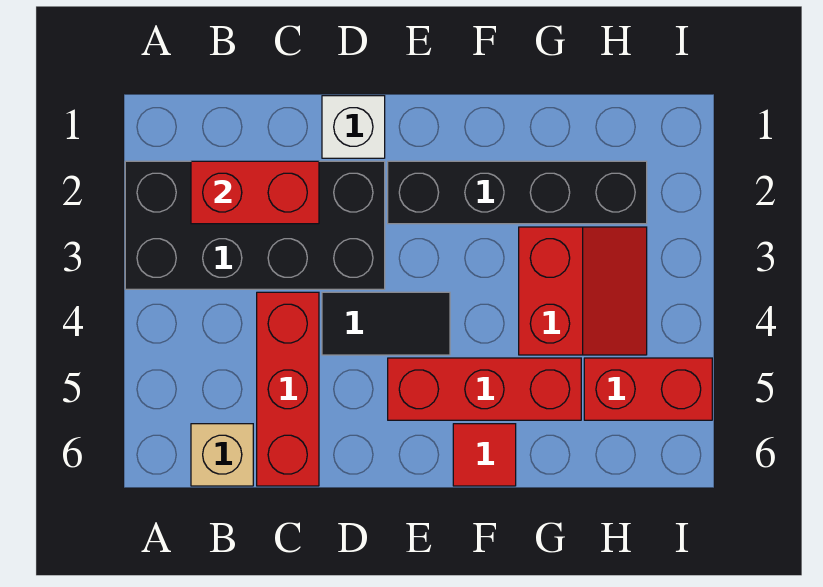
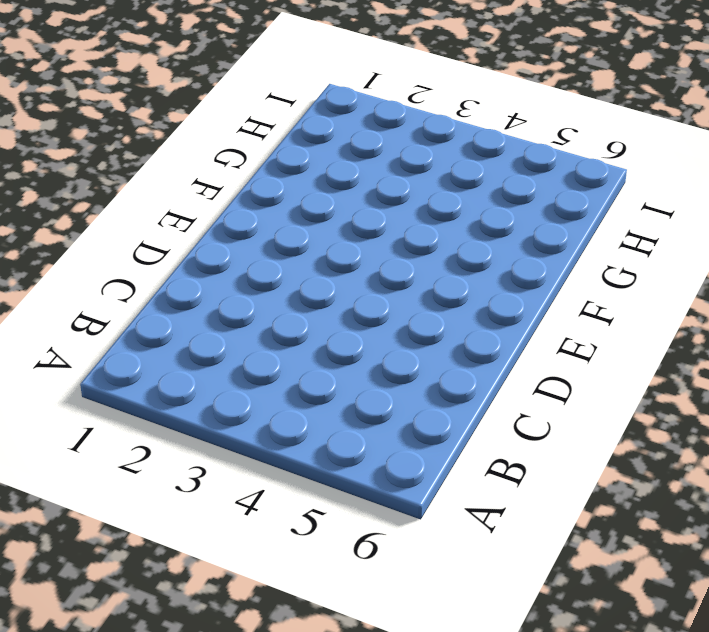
none -> black brick A2:D3 level 1
none -> tan brick B6 level 1

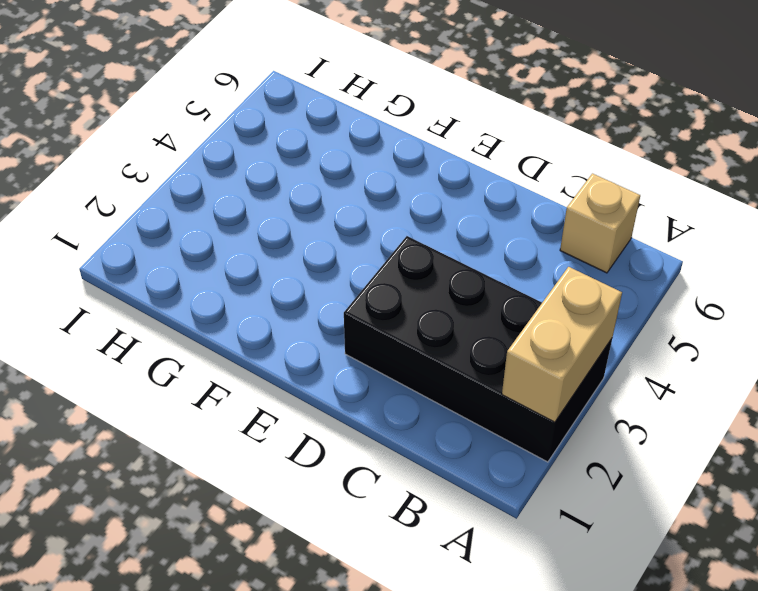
tan brick A2:A3 level 2 -> none
none -> red brick C4:C6 level 1
none -> white brick D1 level 1

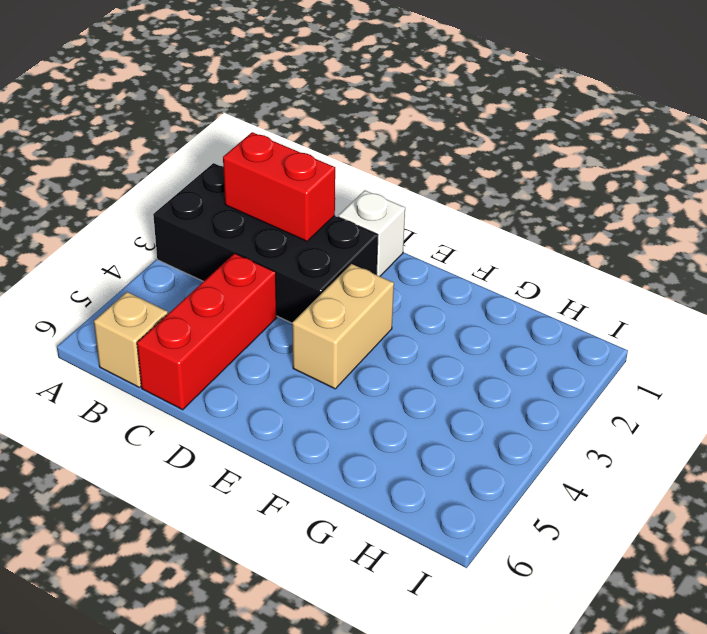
tan brick E3:E4 level 1 -> black tile D4:E4 level 1
none -> black brick E2:H2 level 1
none -> red brick E5:G5 level 1

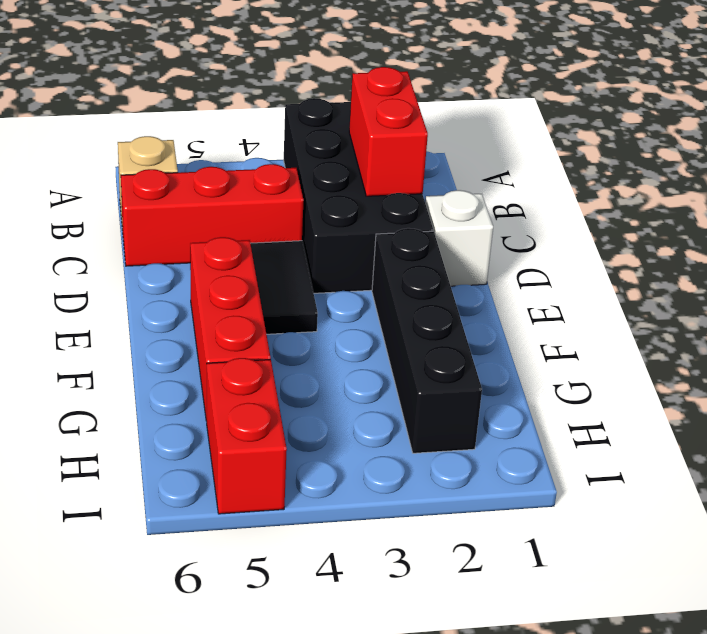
none -> red tile F6 level 1
none -> red slope G3:H4 level 1 top G

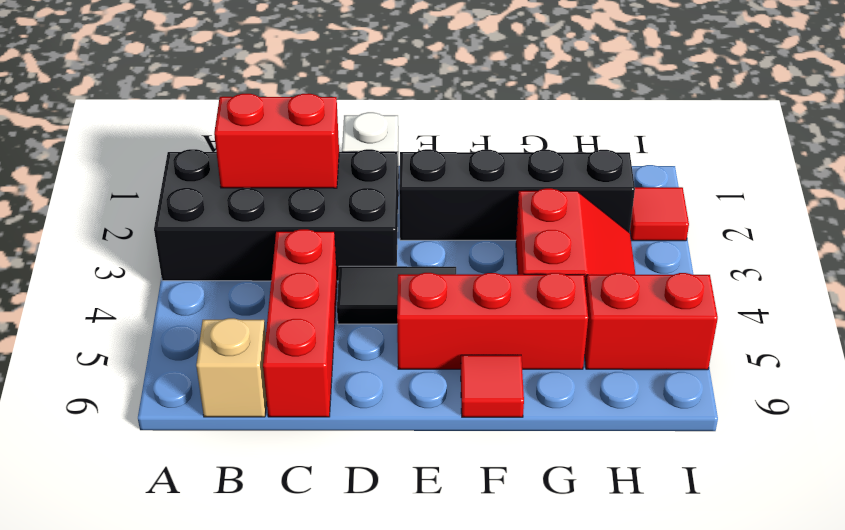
red tile I2 level 1 -> none

